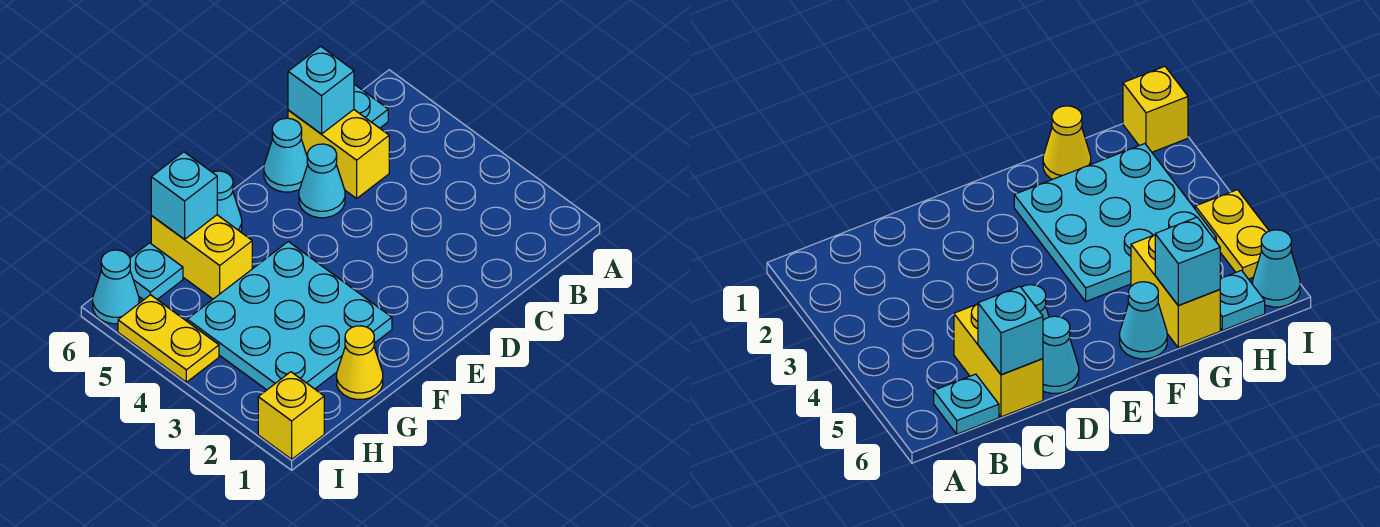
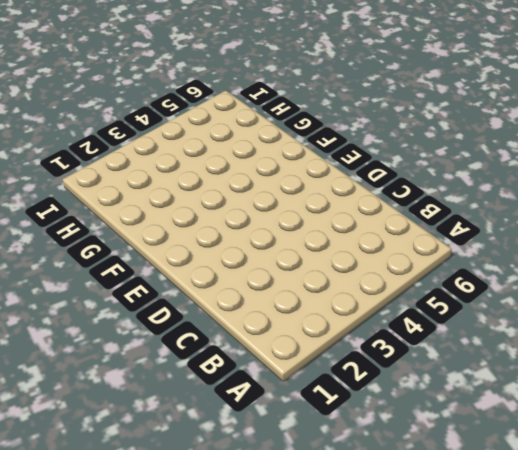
none -> cyan plate B6 level 1
none -> yellow brick C5:C6 level 1
none -> cyan cone D5 level 1

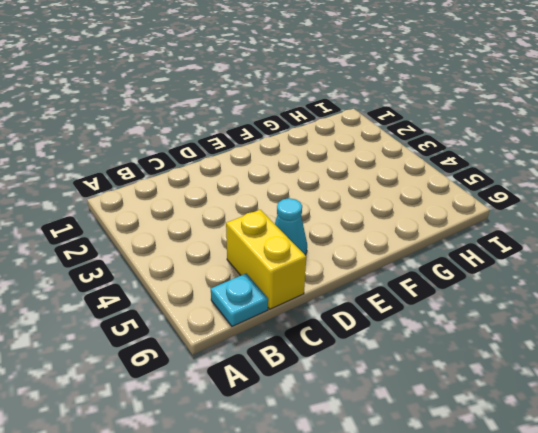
none -> cyan cone D6 level 1
none -> cyan plate F2:H4 level 1
none -> cyan cone F6 level 1

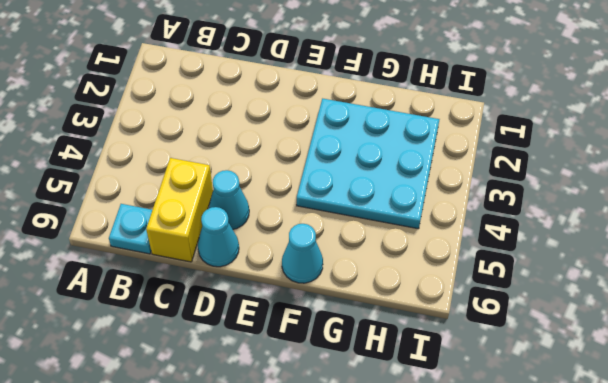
none -> yellow cone G1 level 1
none -> yellow brick G5:G6 level 1
none -> cyan plate H6 level 1

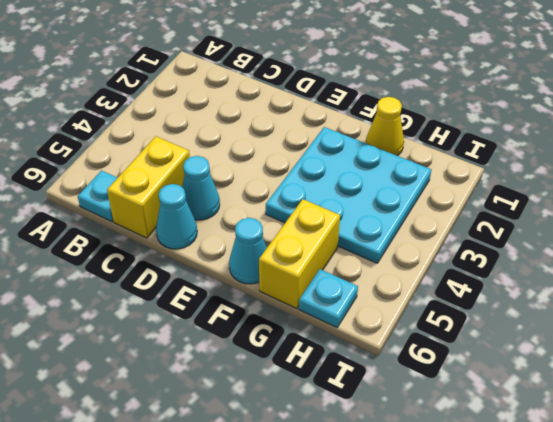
none -> yellow brick I1 level 1
none -> yellow plate I4:I5 level 1
none -> cyan cone I6 level 1

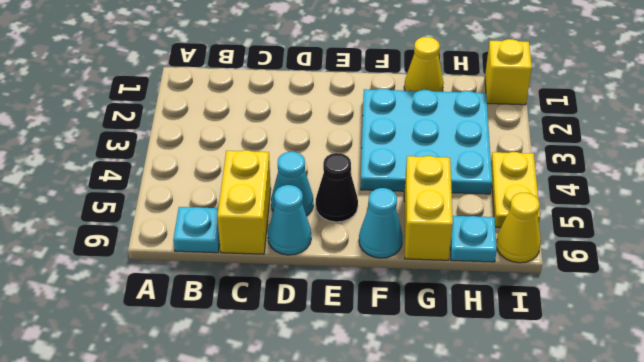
black cone E5 level 1 -> none
yellow cone I6 level 1 -> cyan cone I6 level 1
none -> cyan brick C6 level 2
none -> cyan brick G6 level 2

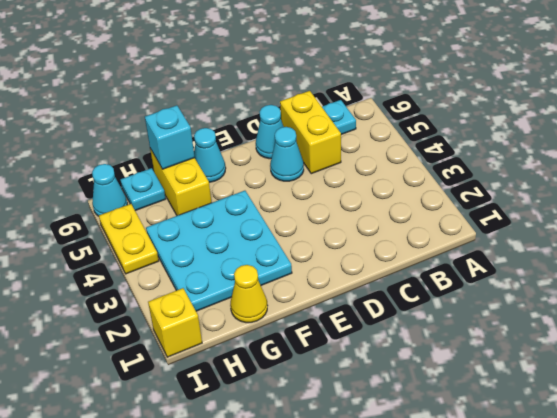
none -> cyan brick C6 level 2

